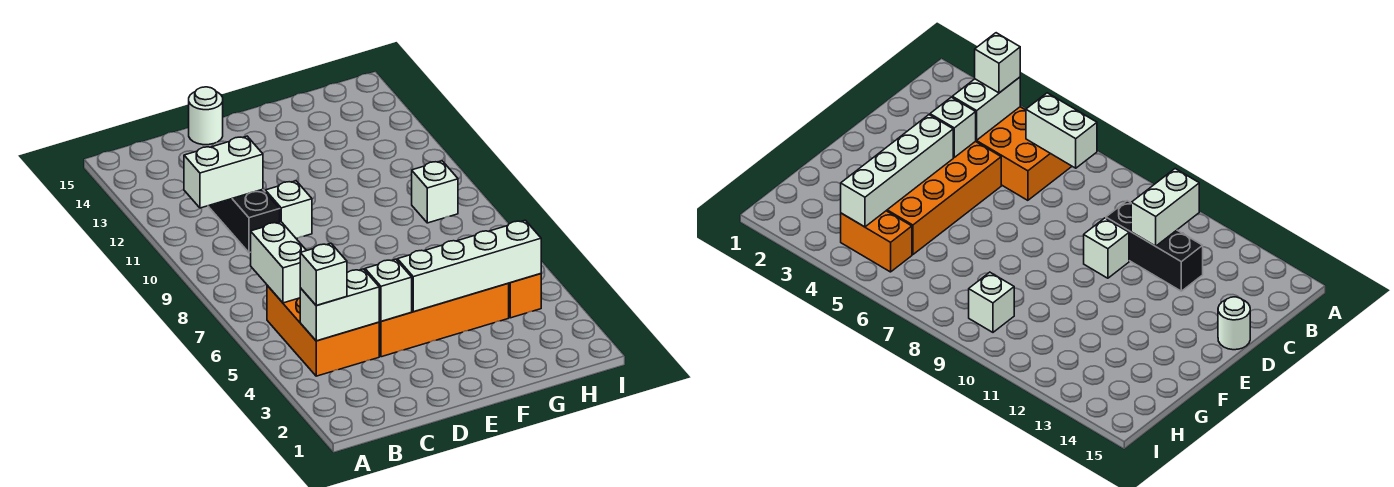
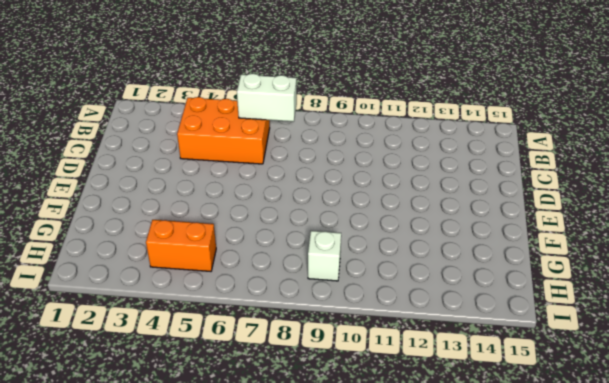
none -> black brick C10:C12 level 1
none -> orange brick D4:G5 level 1
none -> white brick D10 level 1

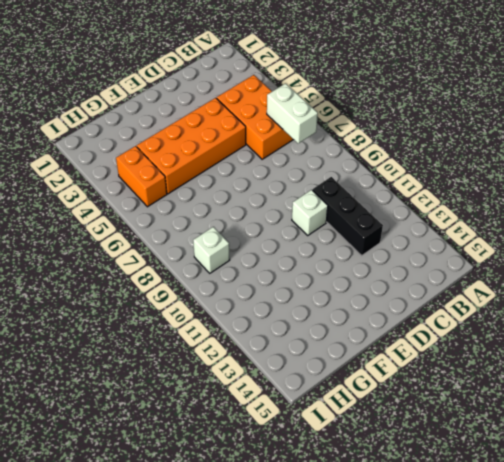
none -> white round brick D15 level 1
none -> white brick B4:C4 level 2
none -> white brick B11:C11 level 2

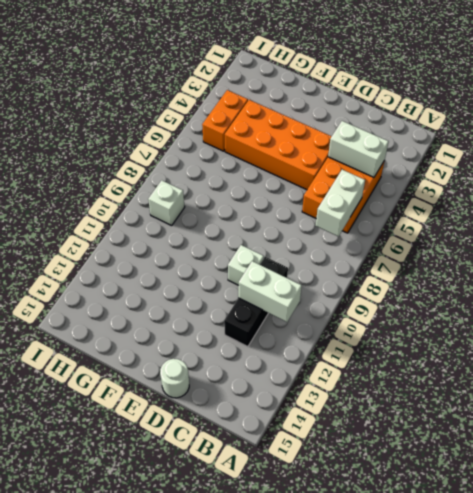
none -> white brick D4 level 2
none -> white brick E4:H4 level 2
none -> white brick B4 level 3

